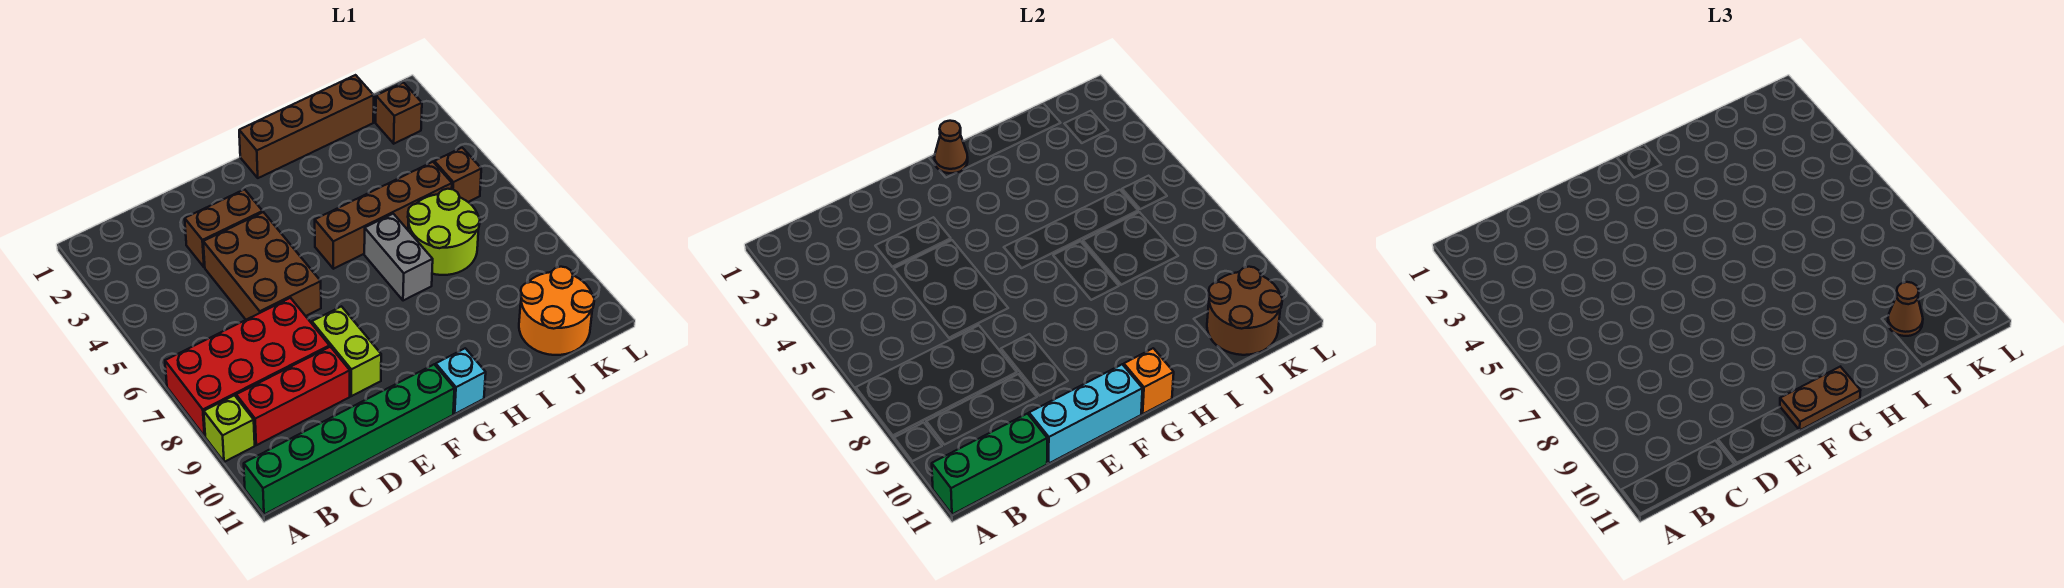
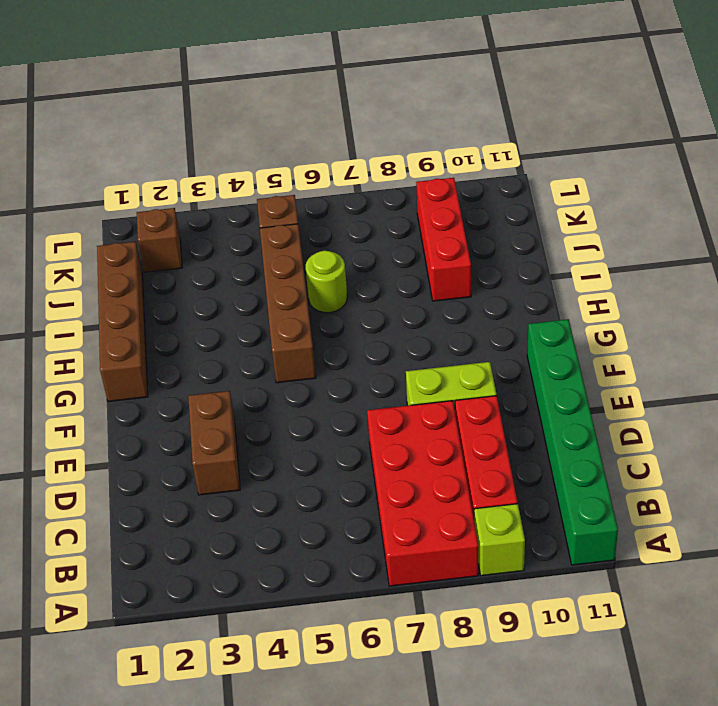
lime round brick I6 level 1 -> lime round brick I6:J7 level 1
red brick I9:K9 level 1 -> none
none -> brown brick D4:E6 level 1
none -> cyan brick G11 level 1
none -> grey brick H6:H7 level 1

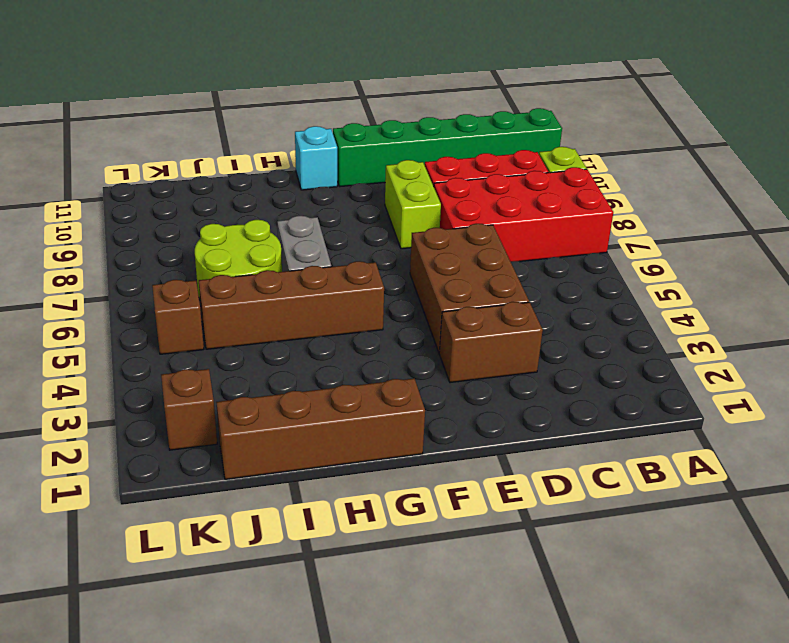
none -> orange round brick J10:K11 level 1
none -> green brick A11:C11 level 2
none -> cyan brick D11:F11 level 2

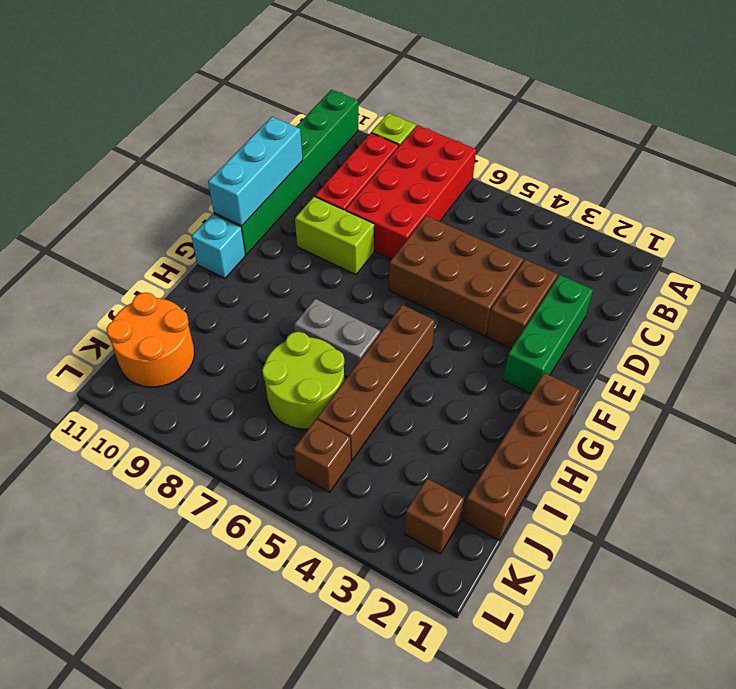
green brick D2:F2 level 1 -> green brick A11:C11 level 2
none -> brown cone G1 level 2
none -> orange brick G11 level 2
none -> brown round brick J10:K11 level 2

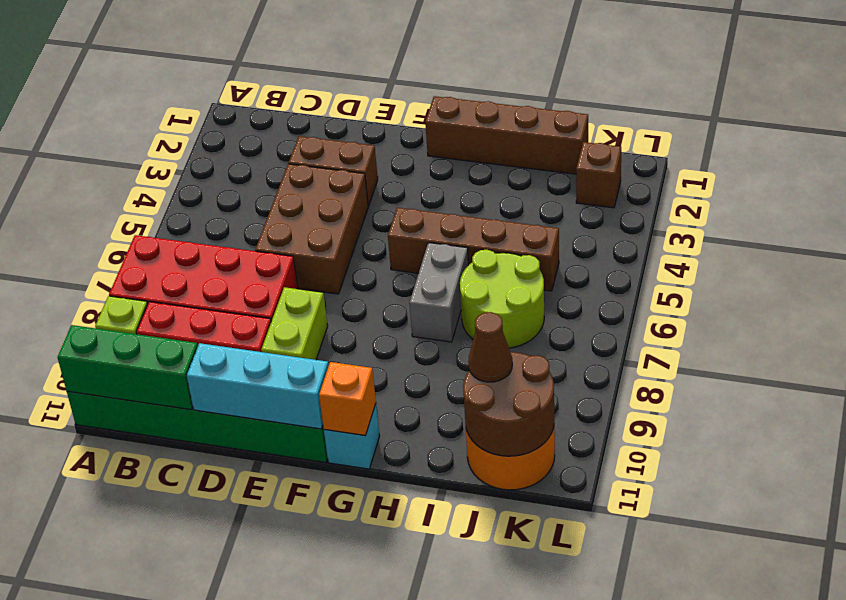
none -> brown brick K5 level 1
none -> brown cone G1 level 2
none -> brown plate F11:G11 level 3

